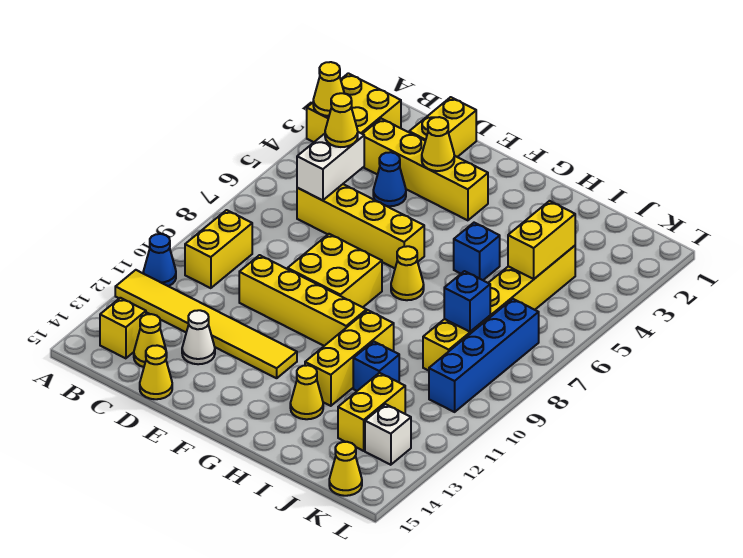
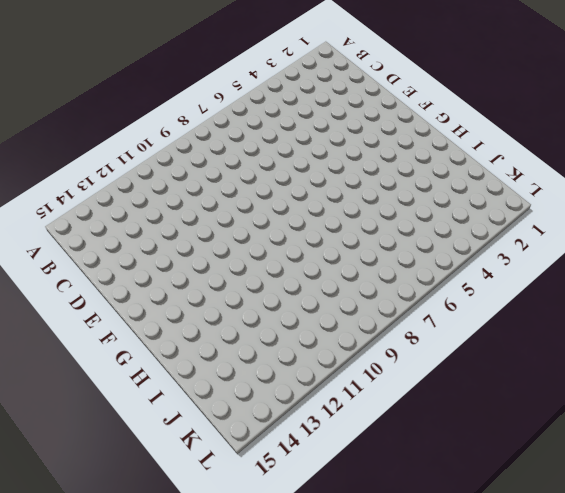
none -> yellow brick A2:B3 level 1
none -> blue cone A11 level 1
none -> yellow tile A12:F12 level 1
none -> yellow brick B9:B10 level 1

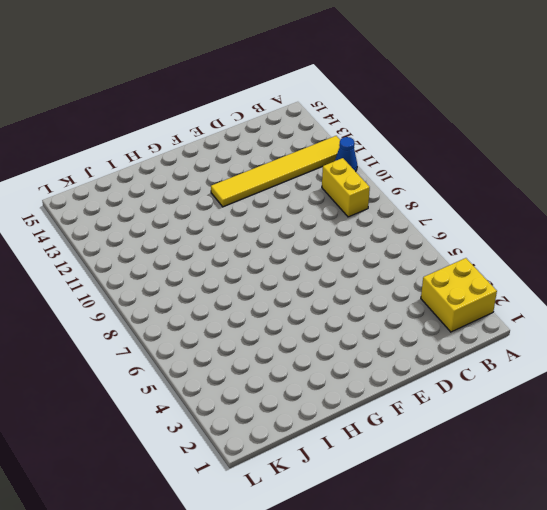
none -> yellow brick B14 level 1
none -> yellow brick C3:F3 level 1
none -> yellow brick C6:F6 level 1
none -> yellow cone C14 level 1

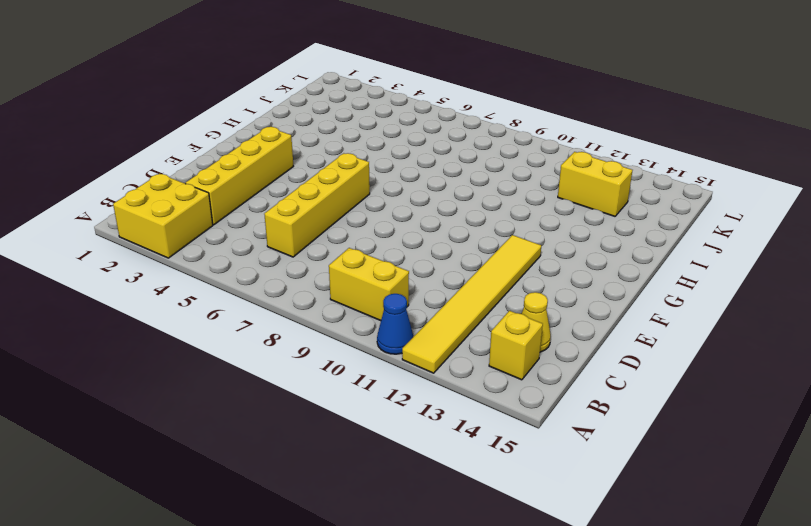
none -> yellow brick D1:D2 level 1
none -> blue cone D4 level 1
none -> yellow brick D10:G10 level 1
none -> white cone D13 level 1

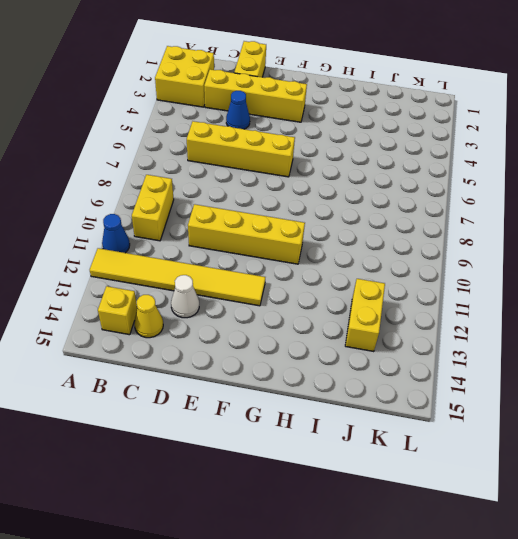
none -> yellow cone D15 level 1
none -> yellow brick E8:F9 level 1
none -> yellow cone G7 level 1
none -> blue brick H5 level 1

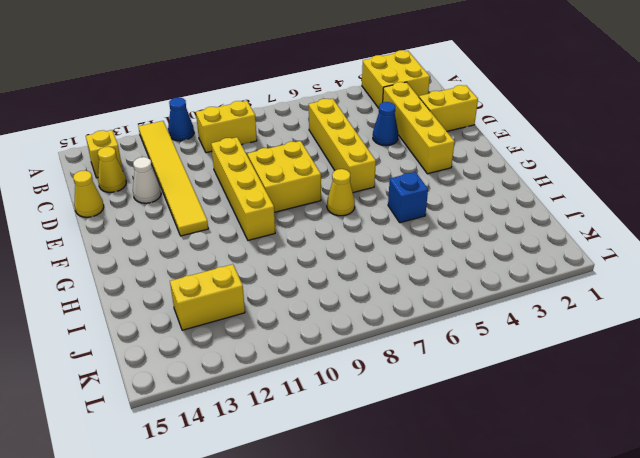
none -> yellow brick H10:H12 level 1
none -> yellow cone H13 level 1
none -> blue brick I11 level 1
none -> yellow brick J4:J9 level 1

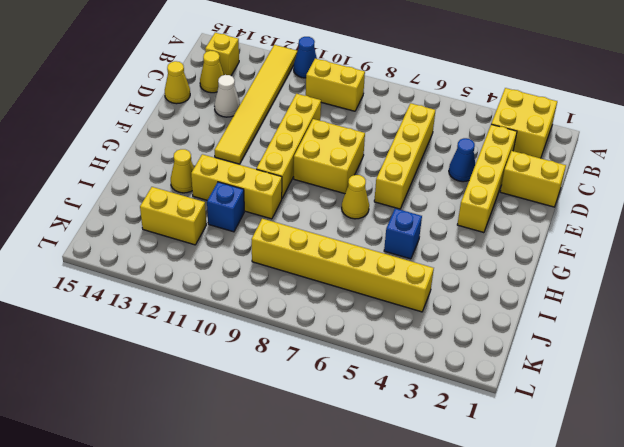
none -> blue brick K7:K10 level 1
none -> white brick K13 level 1
none -> yellow cone K15 level 1
none -> yellow cone A3 level 2

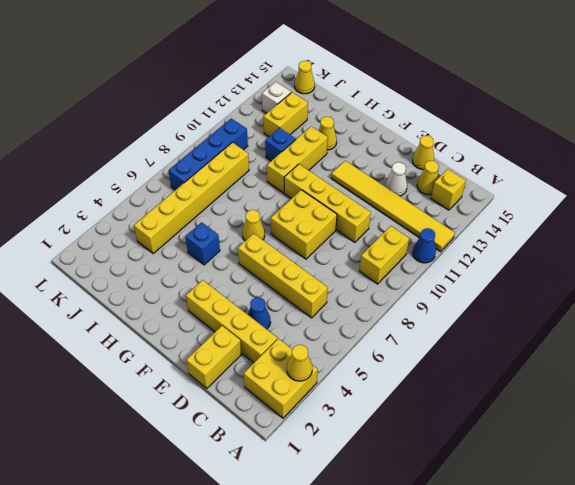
none -> white brick C5:C6 level 2
none -> yellow cone E3 level 2
none -> yellow brick J4:J5 level 2
none -> blue brick J8 level 2

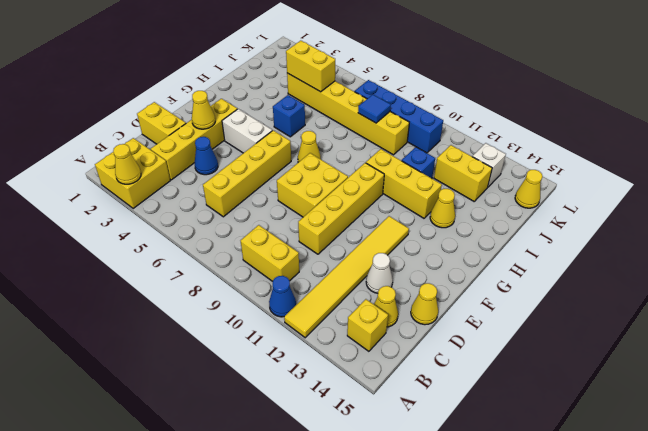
white brick F4:F5 level 1 -> white brick C5:C6 level 2
blue tile J8 level 2 -> blue brick J8 level 2
none -> yellow cone C5 level 3

